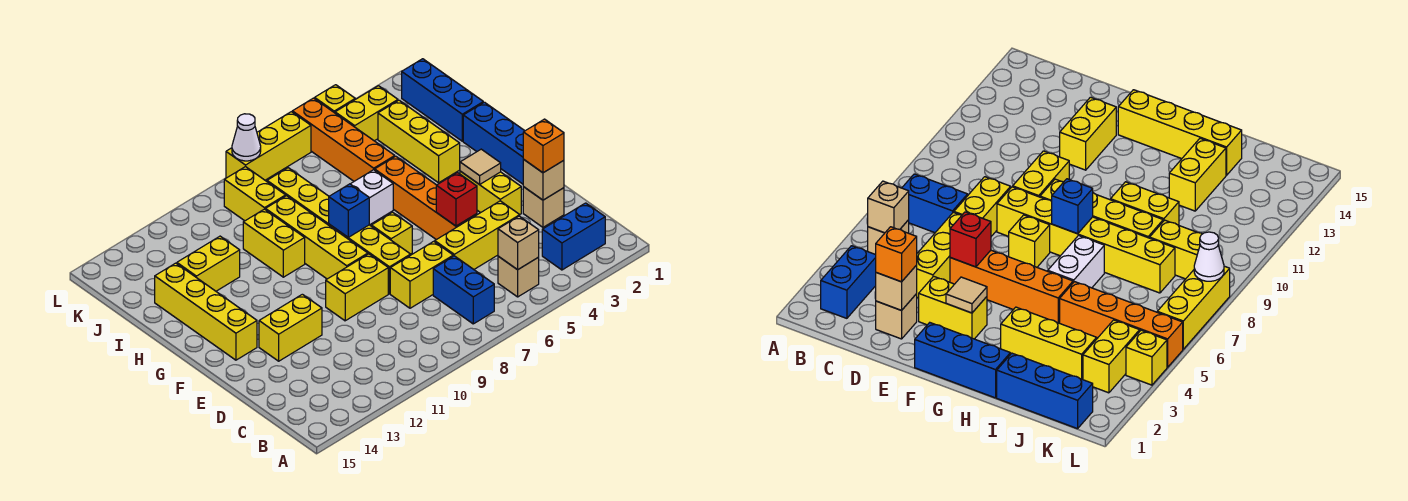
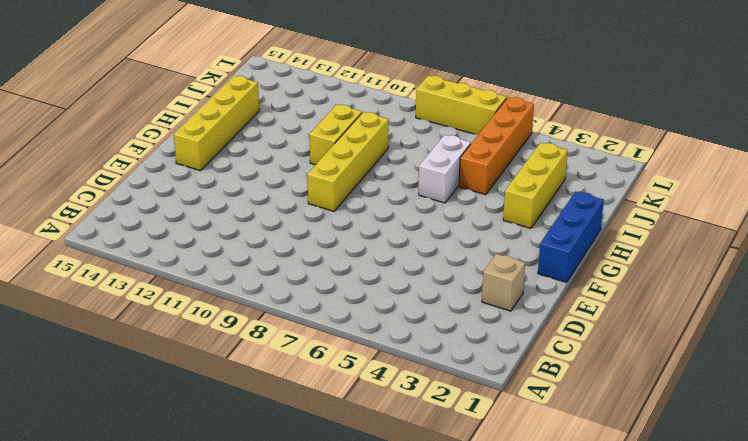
white brick H6:I6 level 1 -> white brick H6:H7 level 1
none -> blue brick B2:B3 level 1
none -> tan brick B5 level 1
none -> blue brick B7:C7 level 1
none -> yellow brick D4:D6 level 1

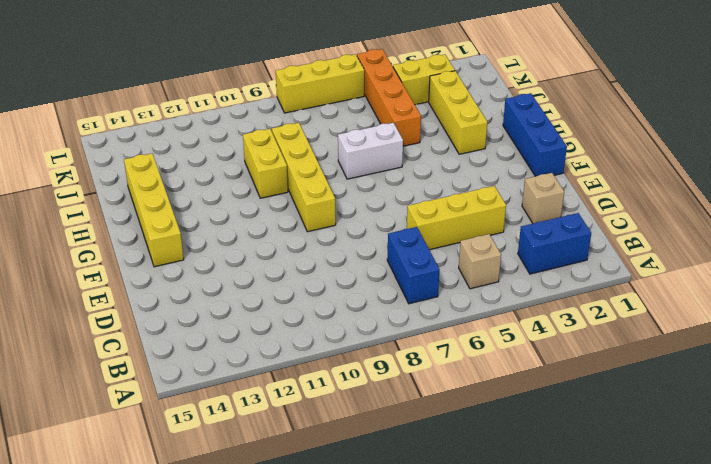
none -> yellow brick D7:D8 level 1
none -> yellow brick E3:F3 level 1
none -> orange brick E5:H5 level 1
none -> yellow brick E8:J8 level 1

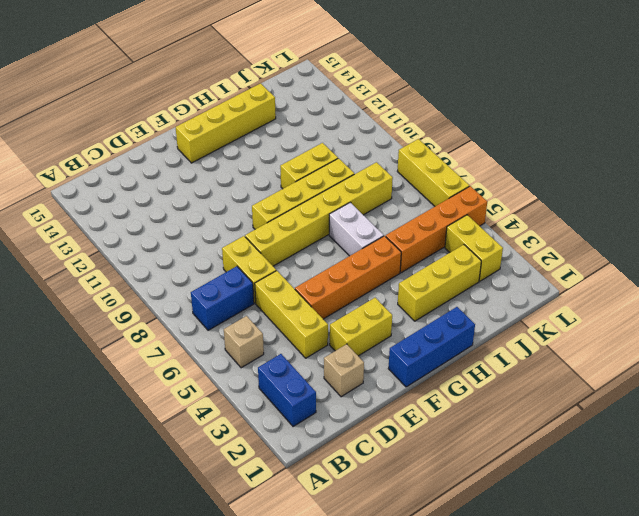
none -> yellow brick E9:E10 level 1
none -> yellow brick E12:E13 level 1
none -> yellow brick F7 level 1
none -> blue brick I1:K1 level 1

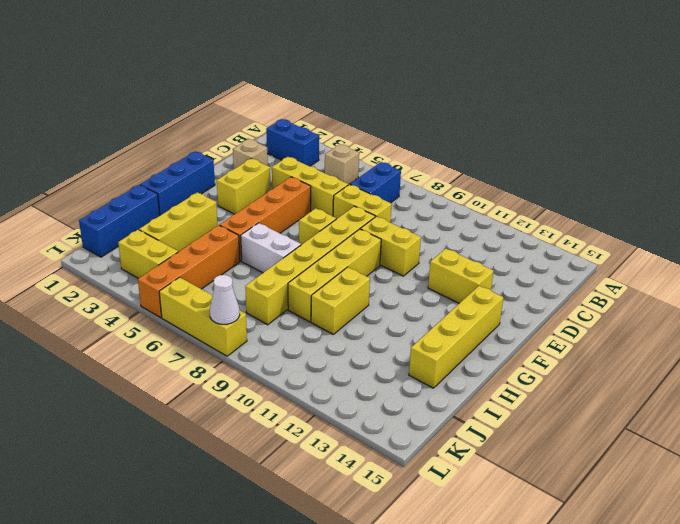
none -> yellow brick I12:I13 level 1
none -> yellow brick J9:K9 level 1
none -> yellow brick L4 level 1
none -> tan brick B5 level 2

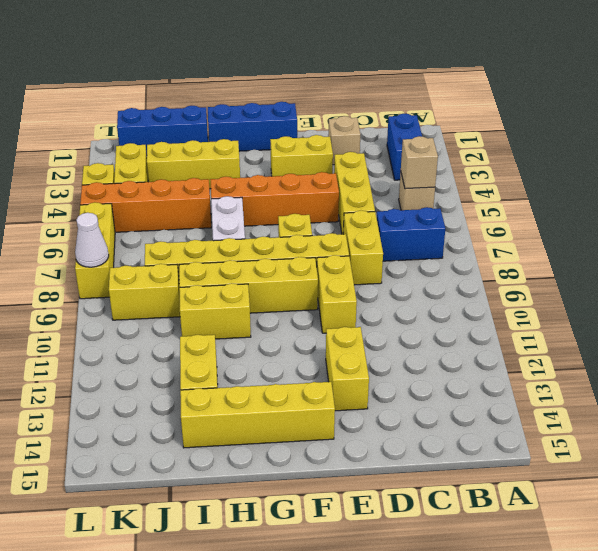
none -> tan brick D2 level 2
none -> red brick E5 level 2
none -> tan tile F3 level 2
none -> blue brick G8 level 2

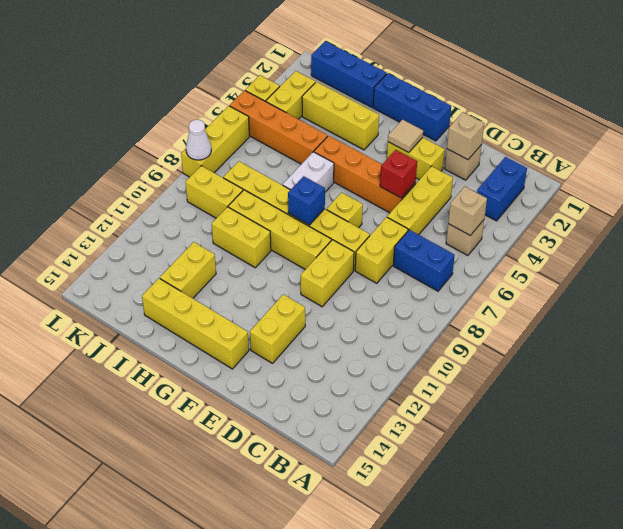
none -> orange brick D2 level 3

